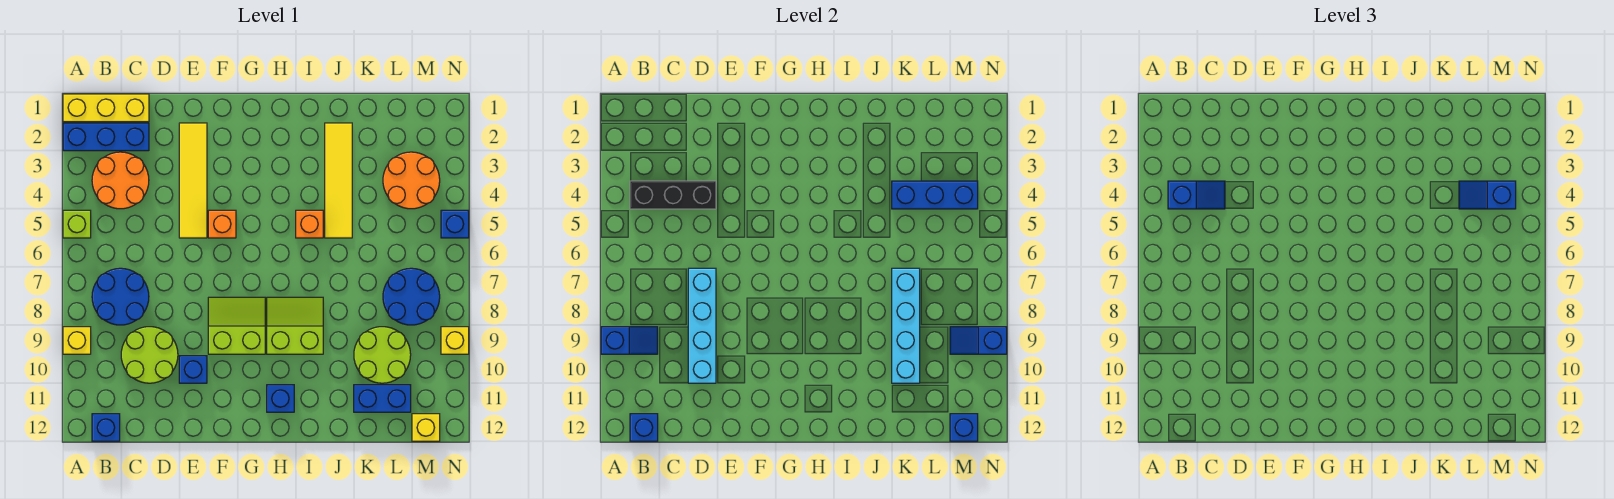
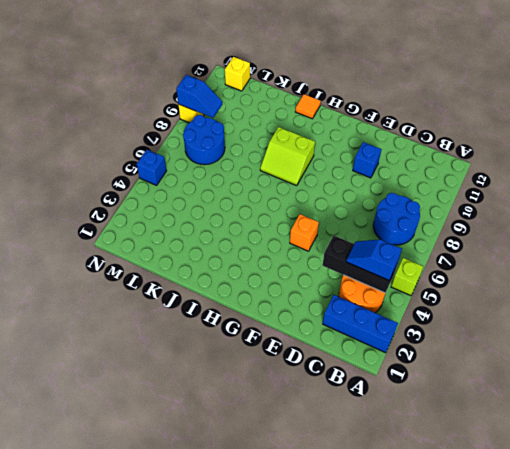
orange tile I12 level 1 -> none
none -> yellow brick A1:C1 level 1
none -> yellow brick A9 level 1
none -> blue brick B12 level 1
none -> lime round brick C9:D10 level 1

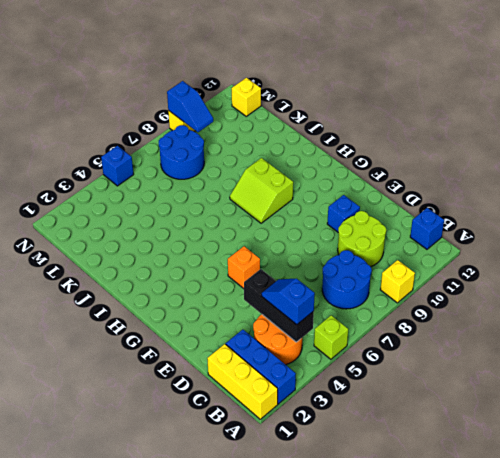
none -> yellow tile E2:E5 level 1
none -> lime slope F8:G9 level 1 top 9
none -> blue brick H11 level 1
none -> orange brick I5 level 1

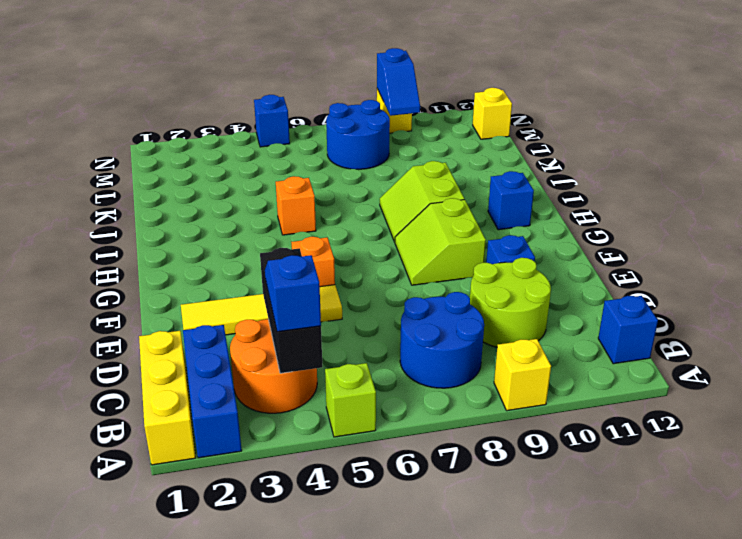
none -> yellow tile J2:J5 level 1
none -> lime round brick K9:L10 level 1
none -> blue brick K11:L11 level 1
none -> orange round brick L3:M4 level 1

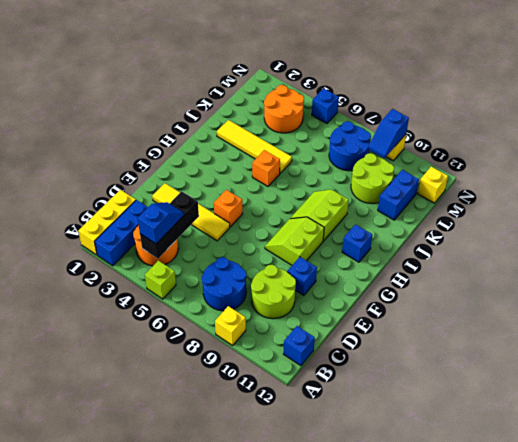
none -> blue slope A9:B9 level 2 top A
none -> blue brick B12 level 2
none -> cyan brick D7:D10 level 2
none -> blue brick K4:M4 level 2

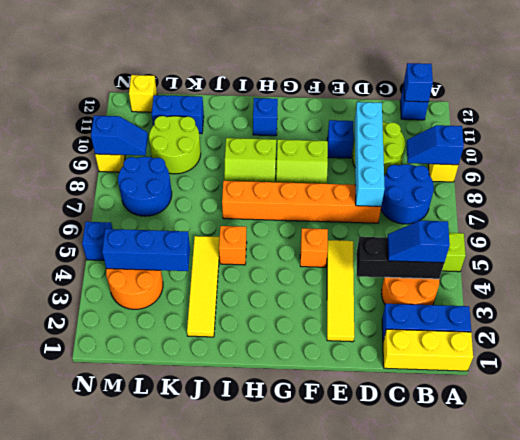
orange brick D7:I7 level 1 -> none
none -> cyan brick K7:K10 level 2
none -> blue brick M12 level 2
none -> blue slope L4:M4 level 3 top M

